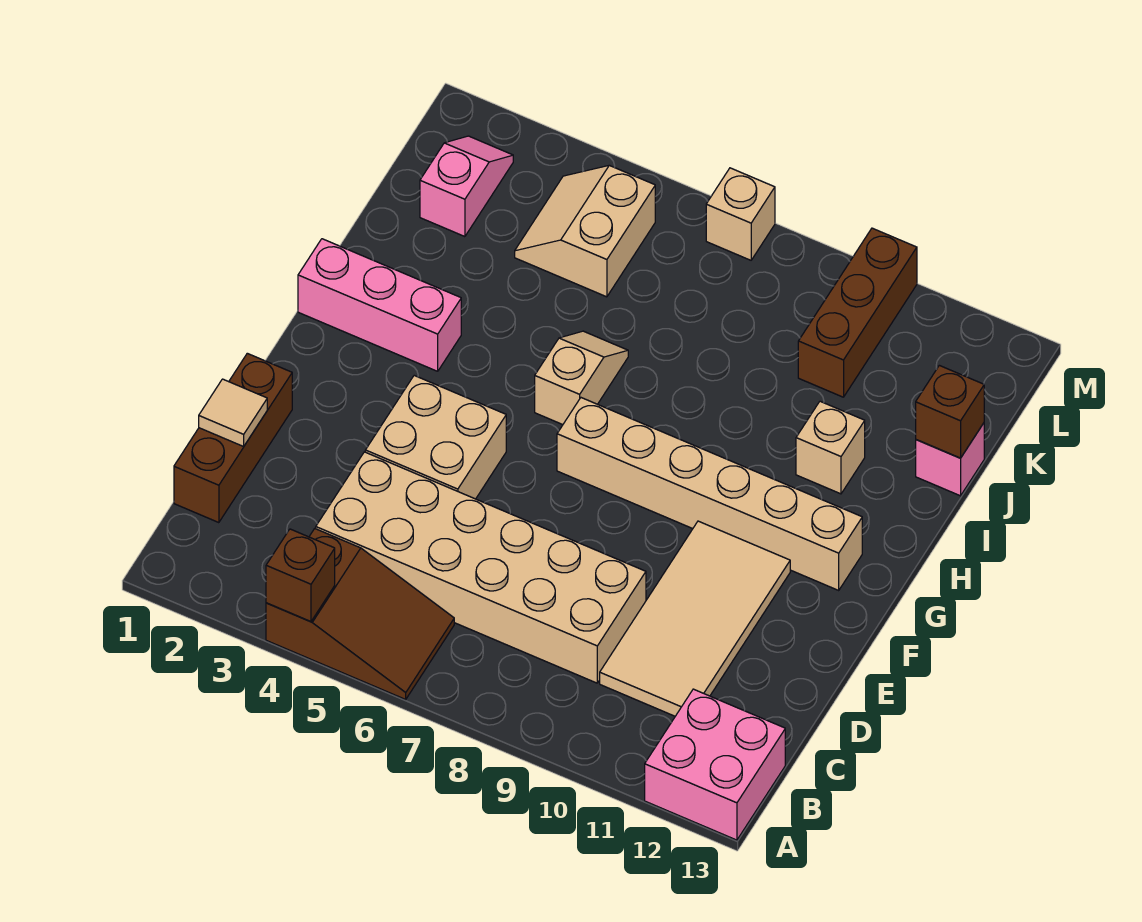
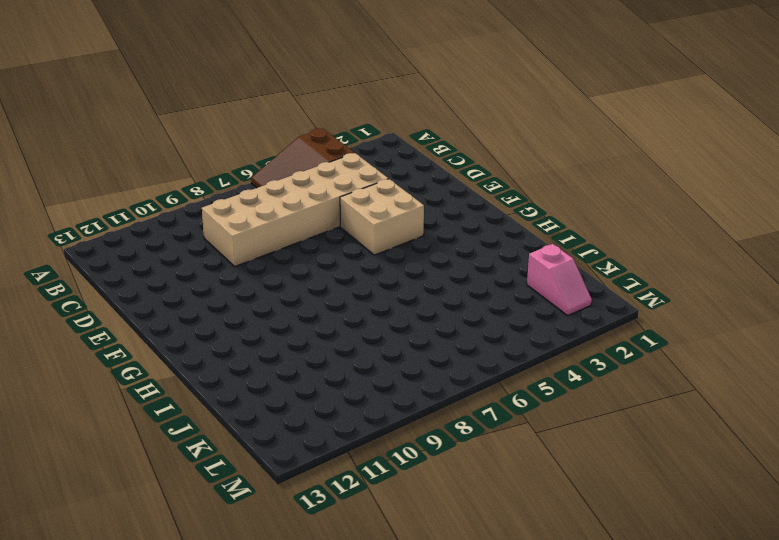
none -> pink brick A12:B13 level 1
none -> brown brick C1:E1 level 1
none -> tan tile C10:F11 level 1

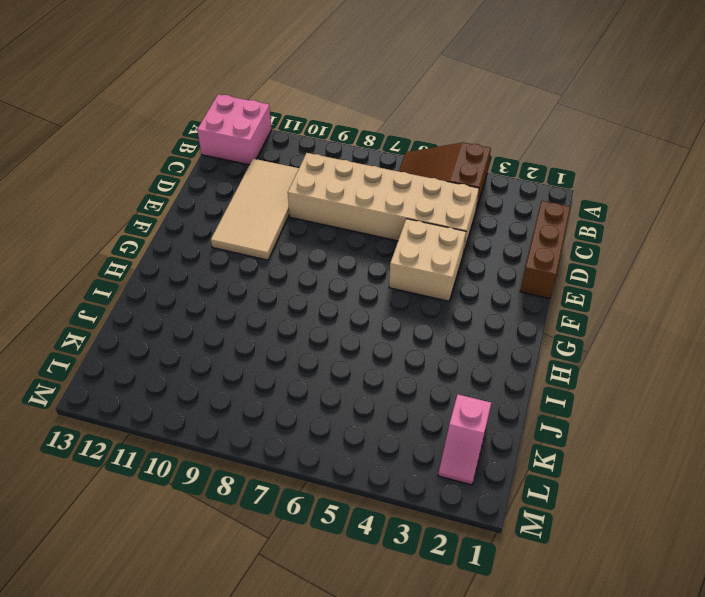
none -> tan brick G7:G12 level 1
none -> pink brick H1:H3 level 1
none -> tan slope H6:I6 level 1 top H

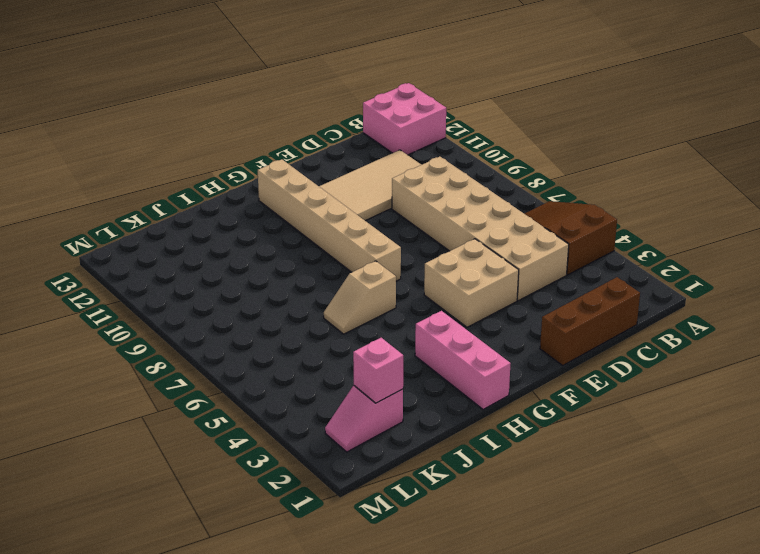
pink brick K2 level 2 -> pink brick J13 level 1
none -> tan brick I11 level 1
none -> tan slope K4:L5 level 1 top 5
none -> brown brick K10:M10 level 1

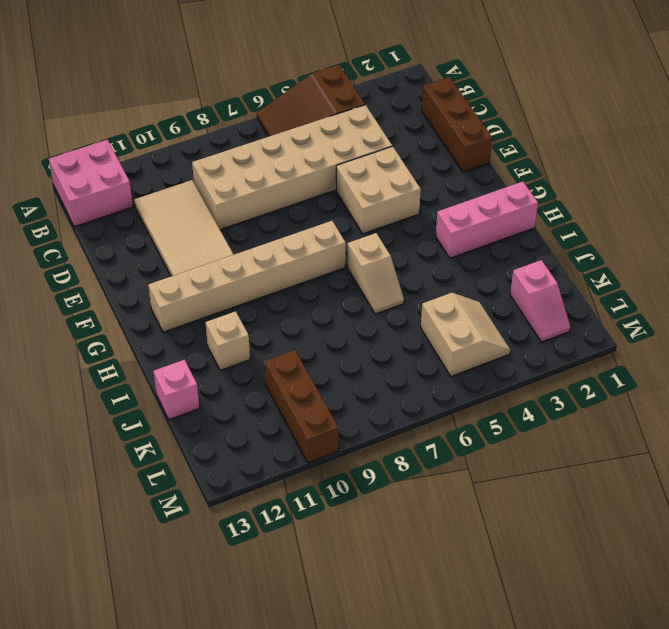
none -> tan brick M7 level 1
none -> brown brick A4 level 2
none -> tan tile D1 level 2

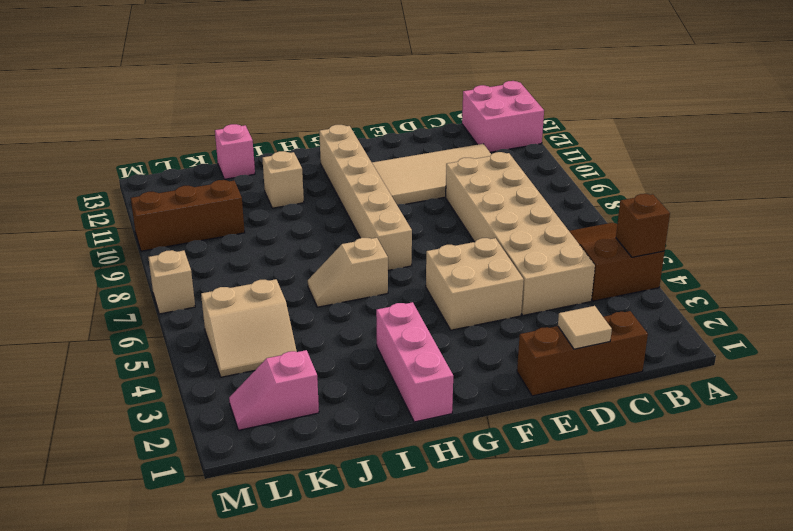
none -> brown brick J13 level 2

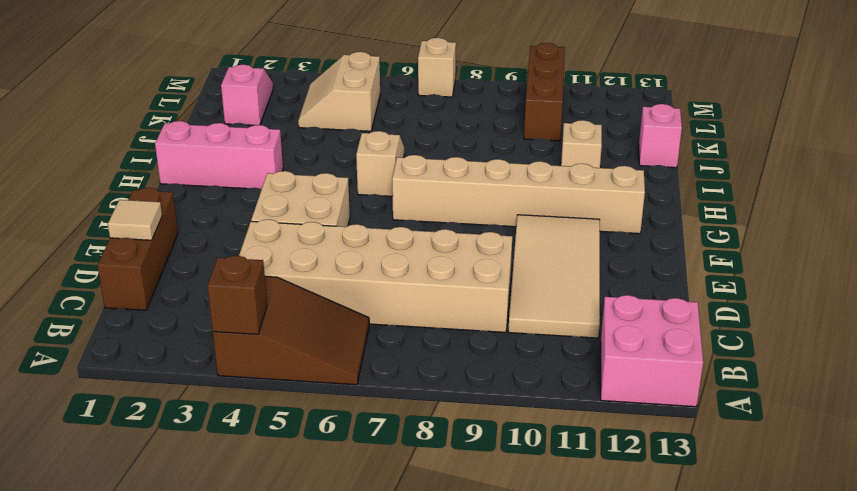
none -> brown brick J13 level 2

